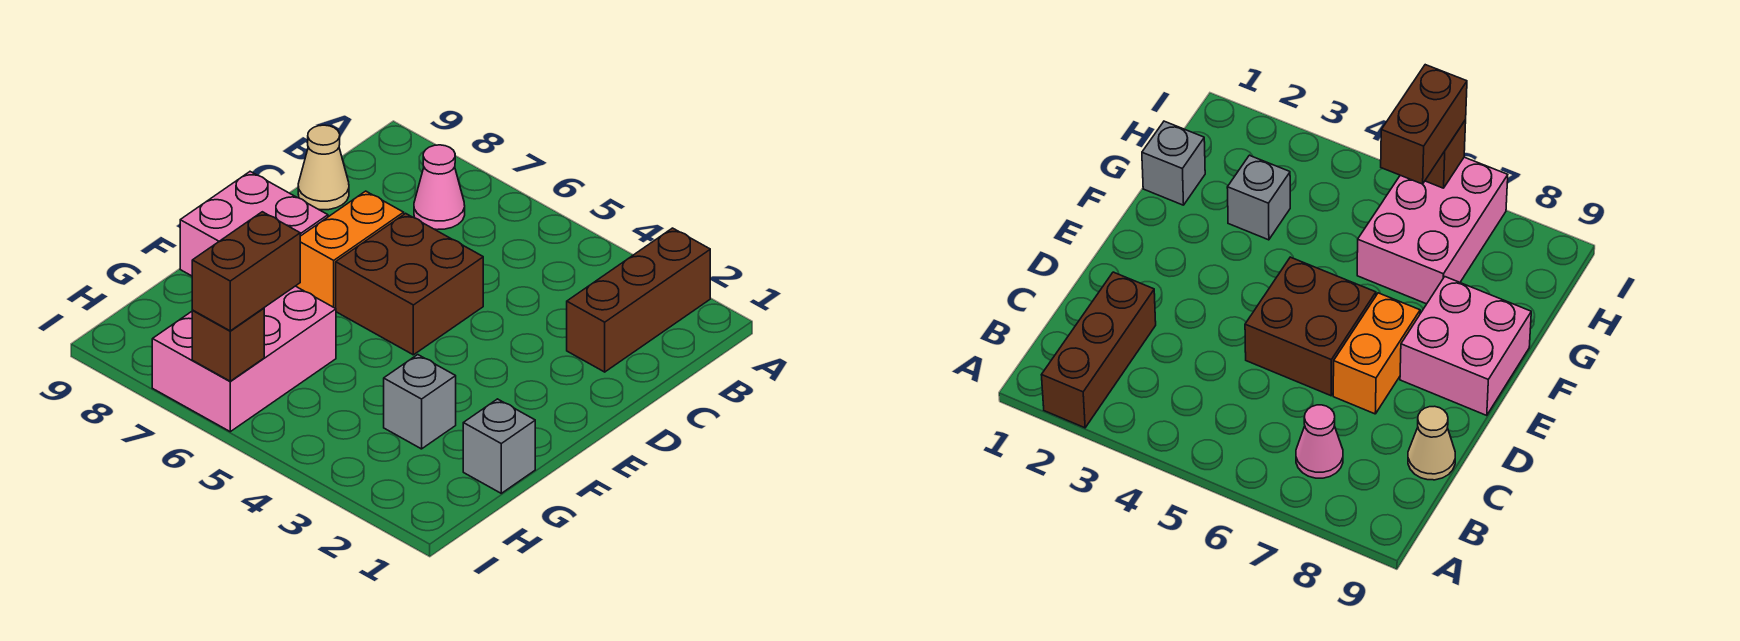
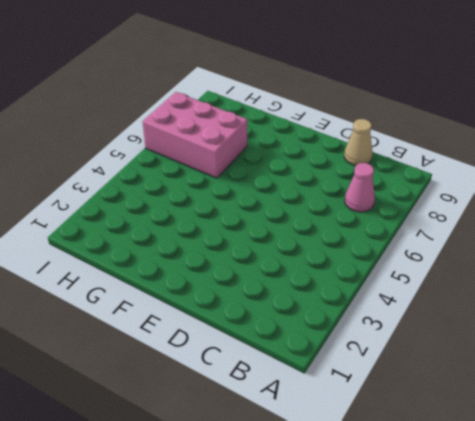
none -> brown brick A2:C2 level 1
none -> brown brick D5:E6 level 1

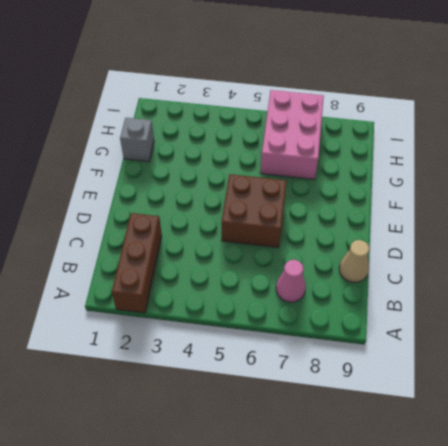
none -> orange brick D7:E7 level 1
none -> pink brick E8:F9 level 1

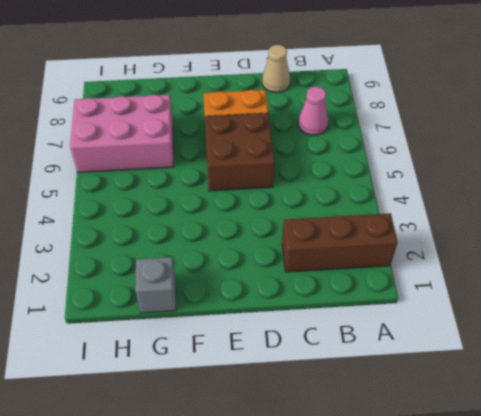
none -> pink brick E8:F9 level 1
none -> grey brick G3 level 1

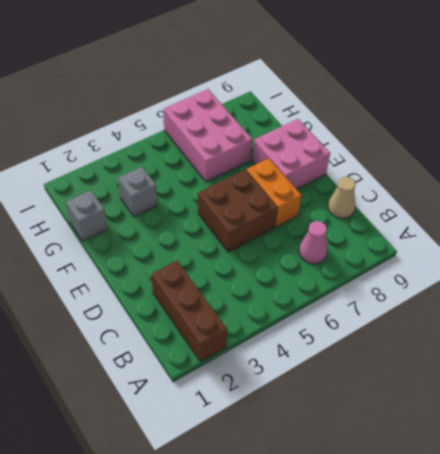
none -> brown brick I6 level 2
none -> brown brick H6:I6 level 3

